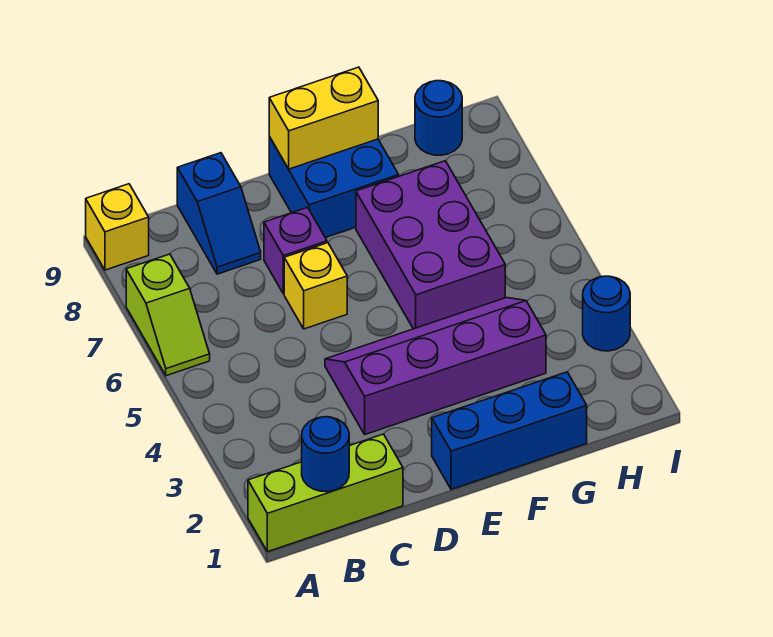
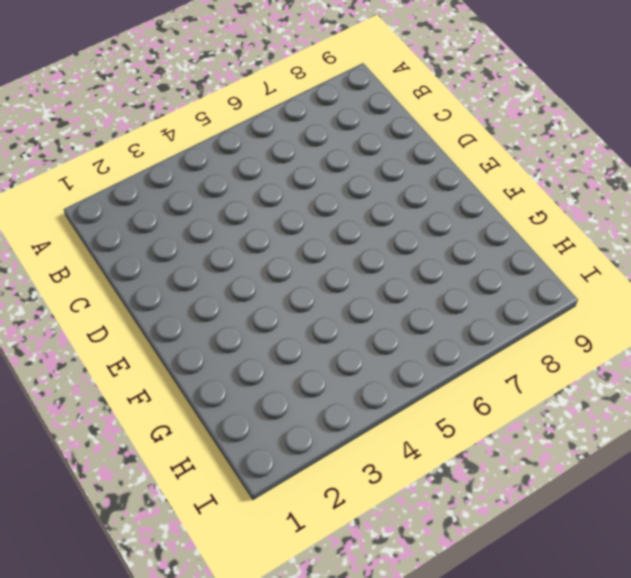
none -> lime brick A1:C1 level 1
none -> lime slope A6:A7 level 1 top 7
none -> yellow brick A9 level 1

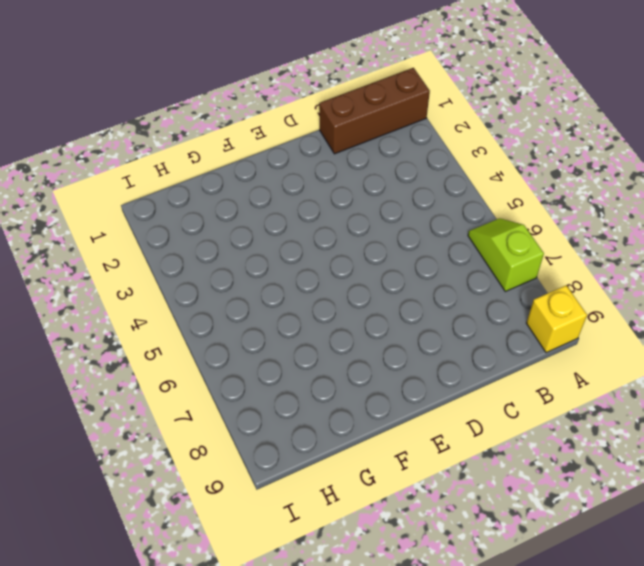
brown brick A1:C1 level 1 -> lime brick A1:C1 level 1
none -> blue slope C8:C9 level 1 top 9
none -> purple slope D3:G4 level 1 top 3
none -> yellow brick D6 level 1

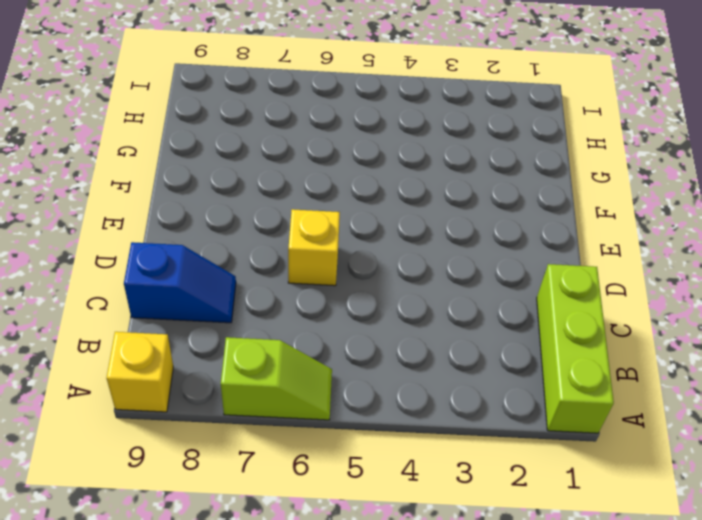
none -> purple slope D3:G4 level 1 top 3
none -> purple brick D7 level 1
none -> blue brick E1:G1 level 1

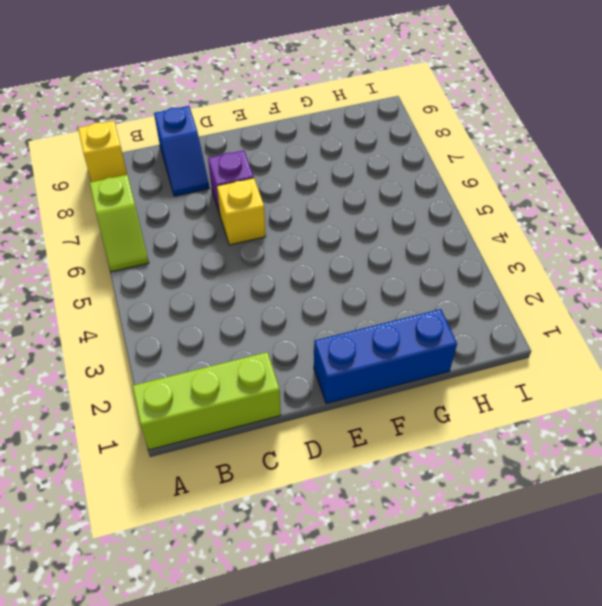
none -> purple slope D3:G4 level 1 top 3
none -> blue brick E8:F9 level 1
none -> purple brick F5:G7 level 1

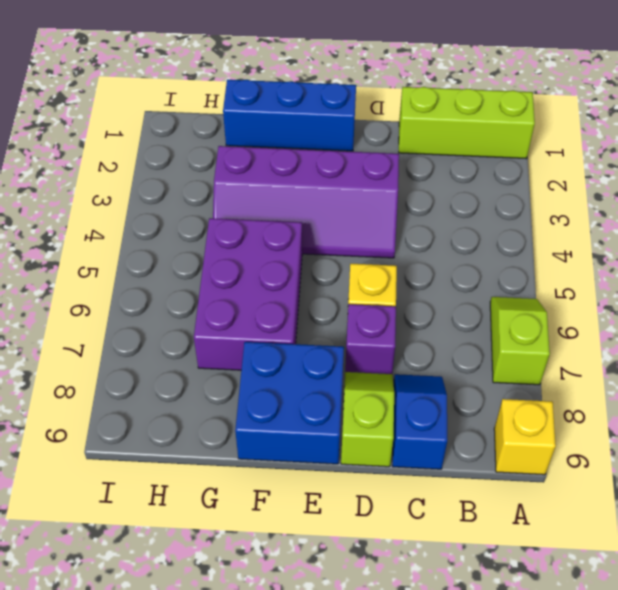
lime slope D8:D9 level 1 top 9 -> none
none -> blue round brick H9 level 1
none -> blue round brick I3 level 1
none -> blue round brick B1 level 2

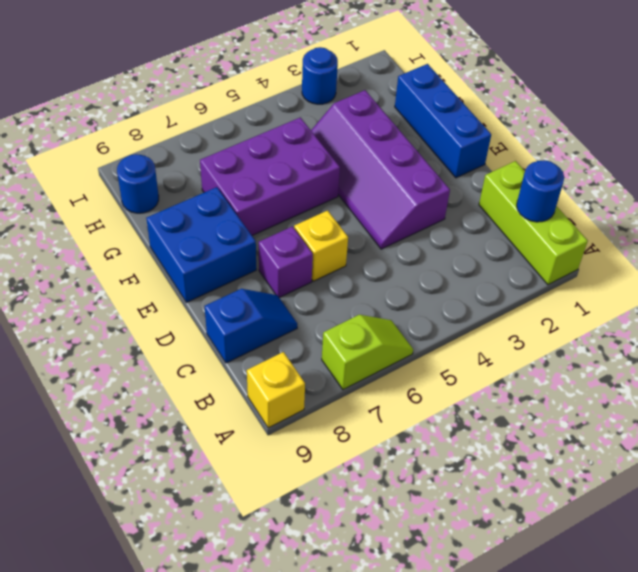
none -> yellow brick E9:F9 level 2

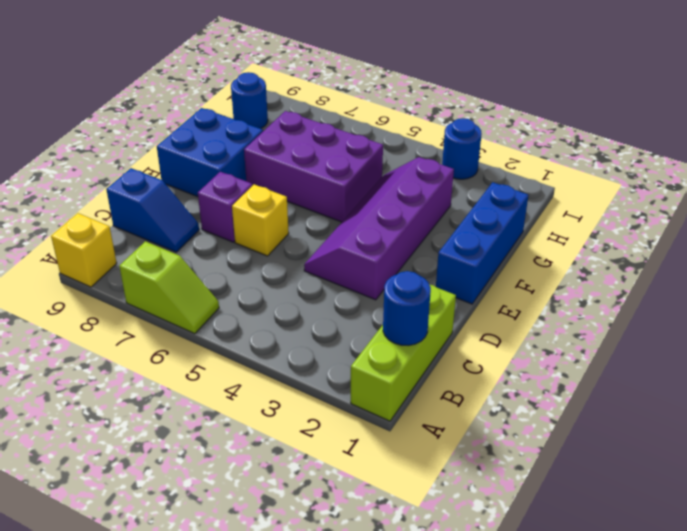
none -> yellow brick E9:F9 level 2

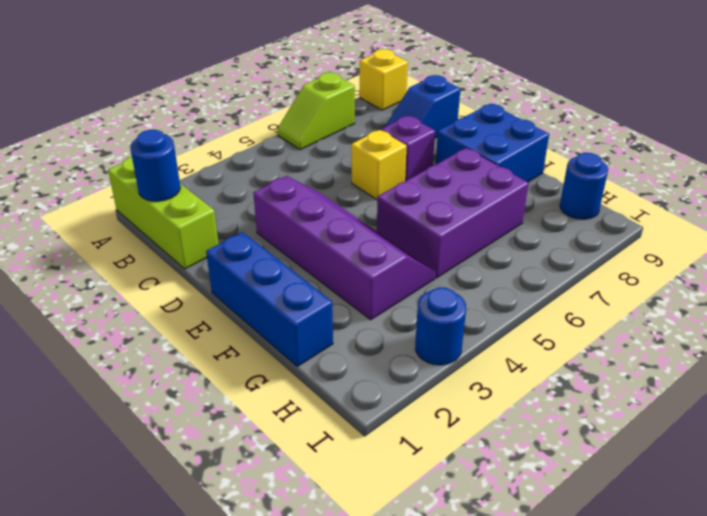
none -> yellow brick E9:F9 level 2

